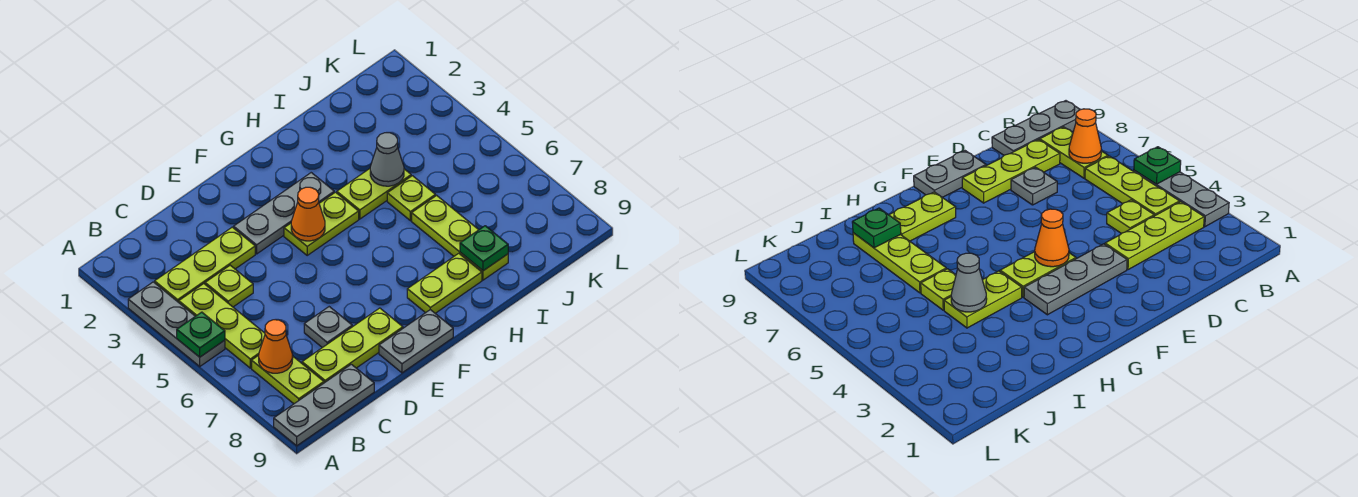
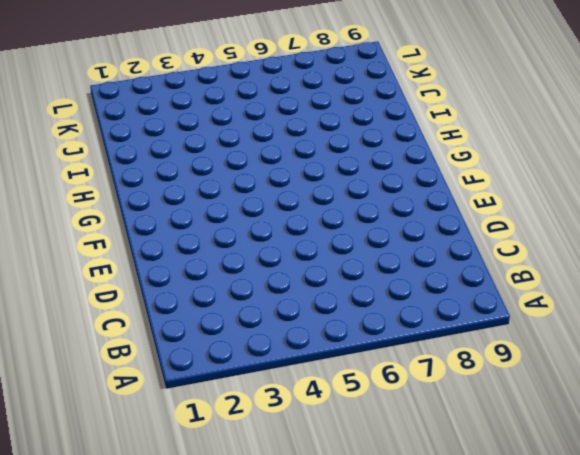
none -> grey plate A3:A5 level 1
none -> grey plate A9:C9 level 1
none -> lime plate B3:D3 level 1

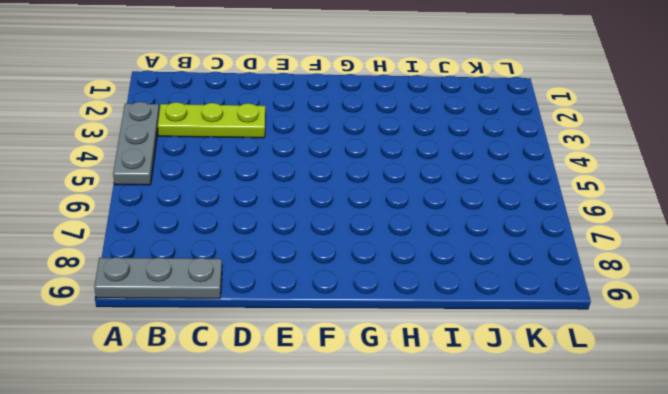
none -> lime plate B4:B6 level 1
none -> lime plate B7:B8 level 1
none -> lime plate C4 level 1

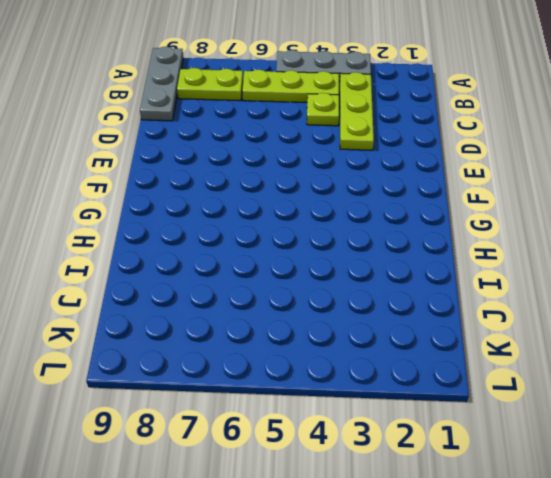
none -> lime plate C8:E8 level 1
none -> grey plate D7 level 1
none -> grey plate E3:G3 level 1

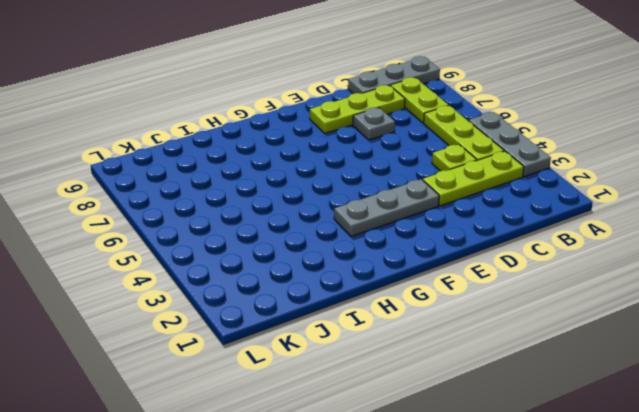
none -> grey plate E9:F9 level 1
none -> lime plate F4:G4 level 1
none -> lime plate G8:H8 level 1

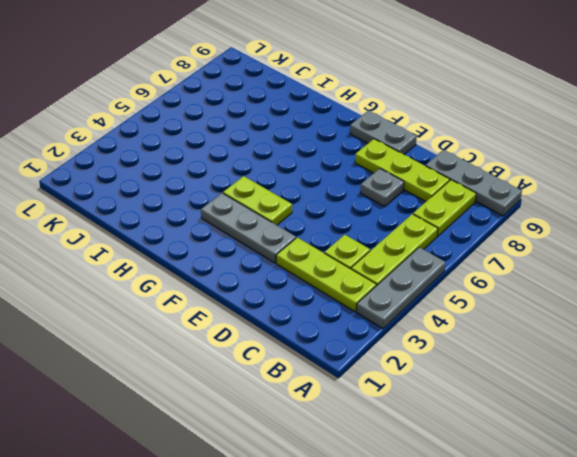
none -> lime plate G8:H8 level 1
none -> lime plate H4:I4 level 1
none -> lime plate I5 level 1

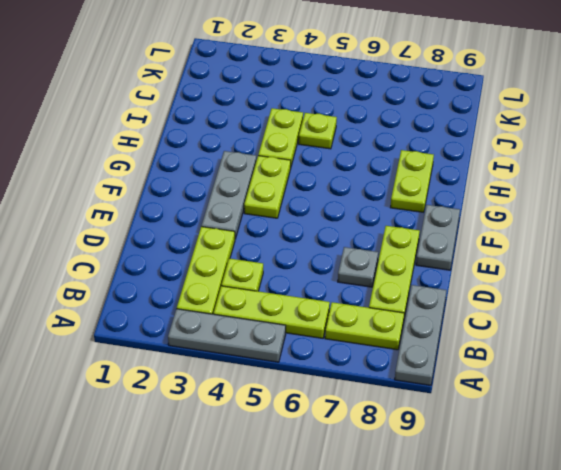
none -> lime plate I6:I8 level 1
none -> green plate A5 level 2
none -> orange cone B7 level 2

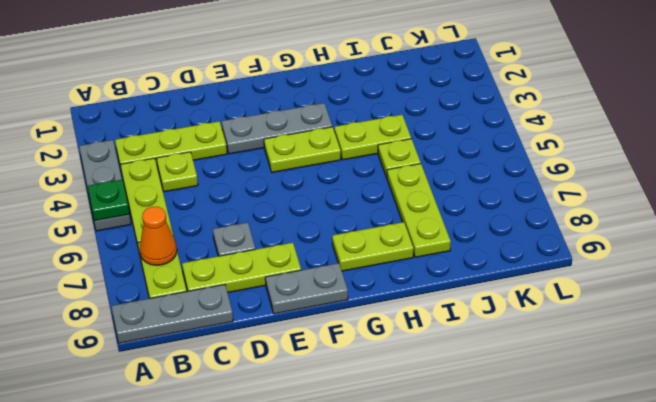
none -> orange cone F4 level 2
none -> grey cone I4 level 2
none -> green plate I8 level 2

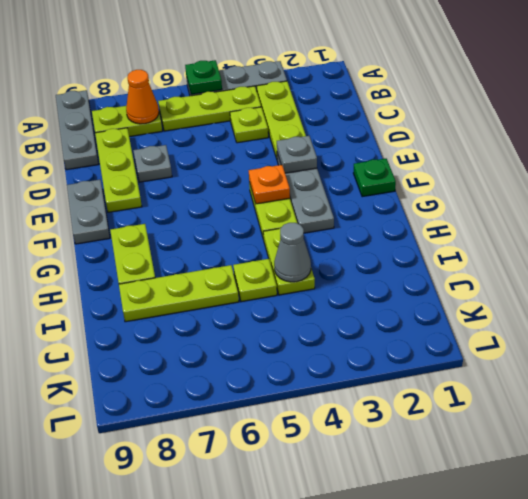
grey plate E3 level 2 -> none
green plate F1 level 1 -> green plate I8 level 2
orange plate F4 level 2 -> orange cone F4 level 2

